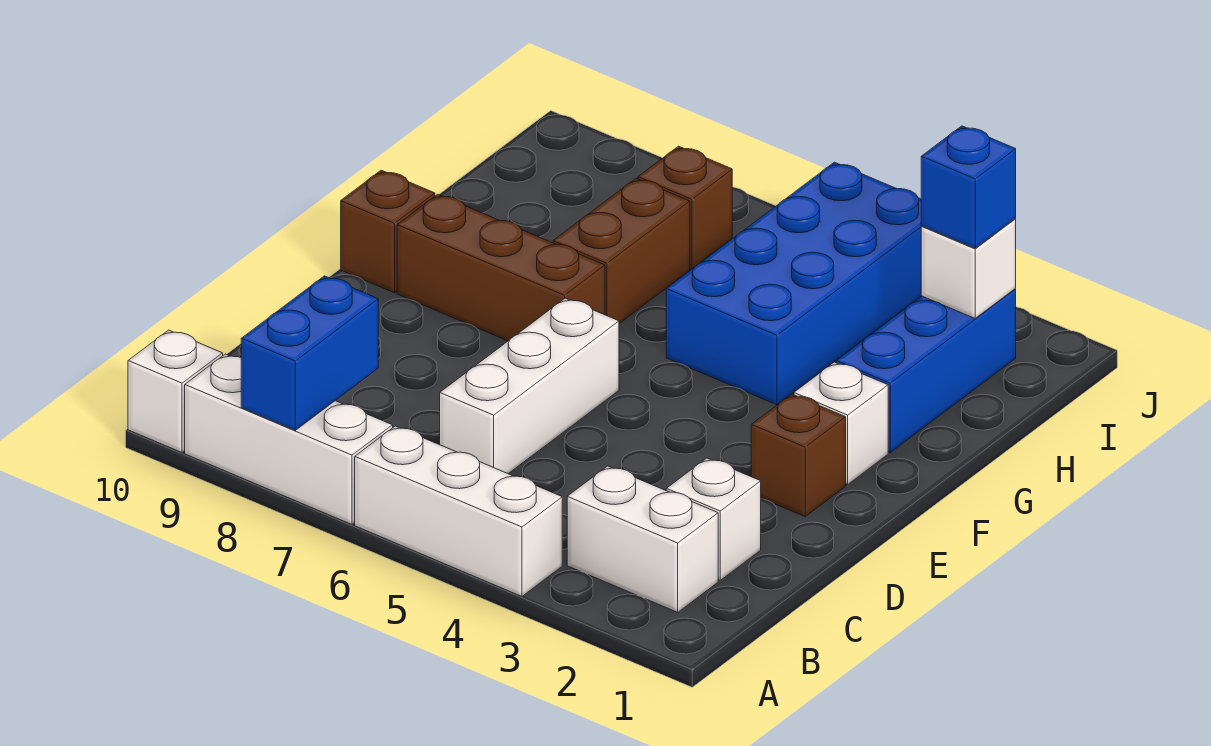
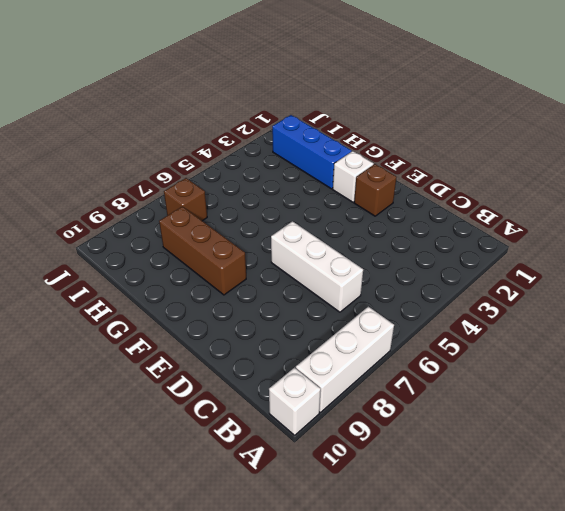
brown brick F8:H8 level 1 -> brown brick F7:F9 level 1
none -> white brick A4:A6 level 1
none -> white brick B2:B3 level 1
none -> white brick C2 level 1

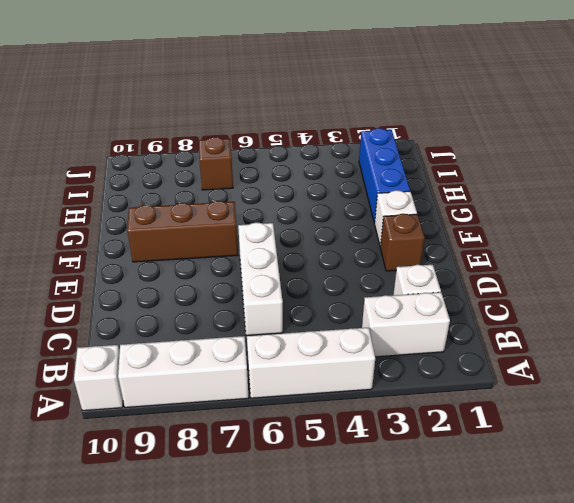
none -> brown brick F10 level 1
none -> blue brick G4:J5 level 1
none -> brown brick G7:H7 level 1

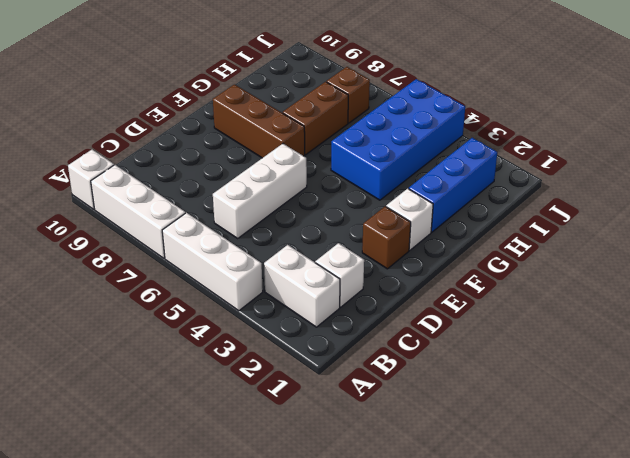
none -> brown brick F10 level 1
none -> blue brick A8:B8 level 2
none -> white brick I2 level 2

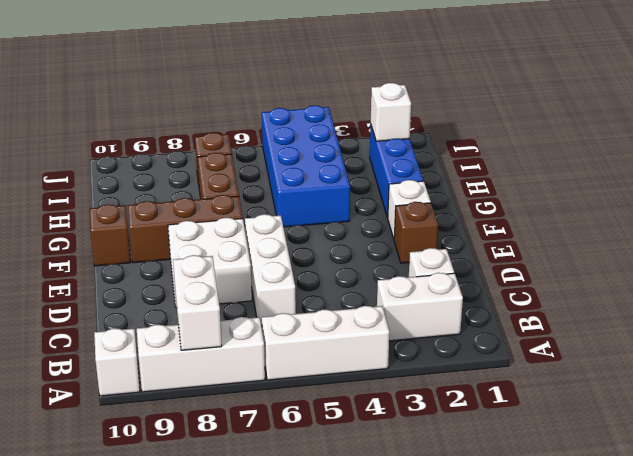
white brick A8:B8 level 2 -> blue brick A8:B8 level 2
white brick D7:E8 level 1 -> none
none -> blue brick I2 level 3

